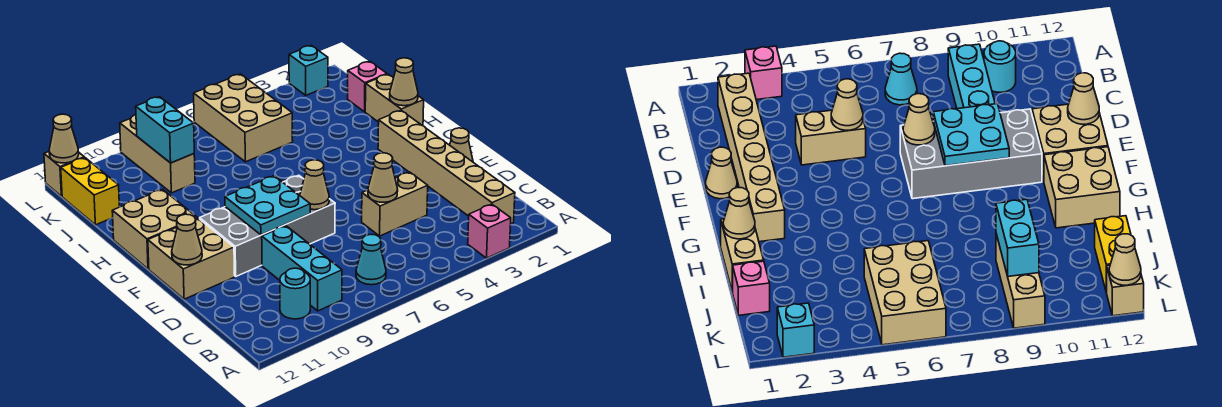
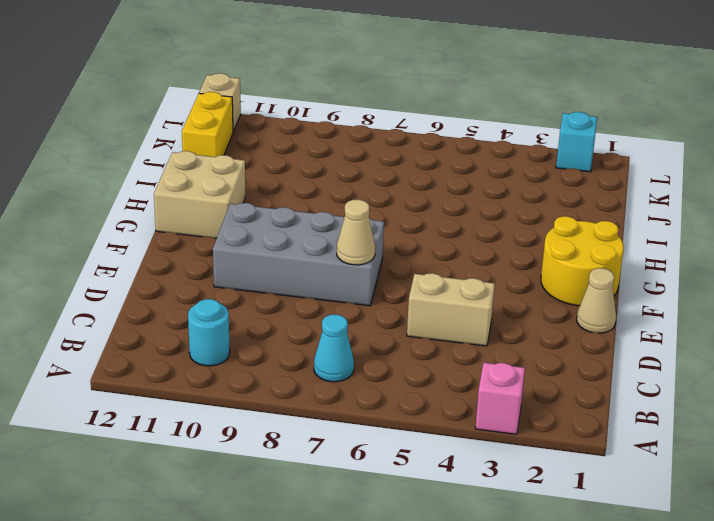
yellow round brick F1:G2 level 1 -> tan brick B2:G2 level 1
none -> cyan brick B9:D9 level 1
none -> tan brick E11:F12 level 1
none -> tan brick H1:I1 level 1

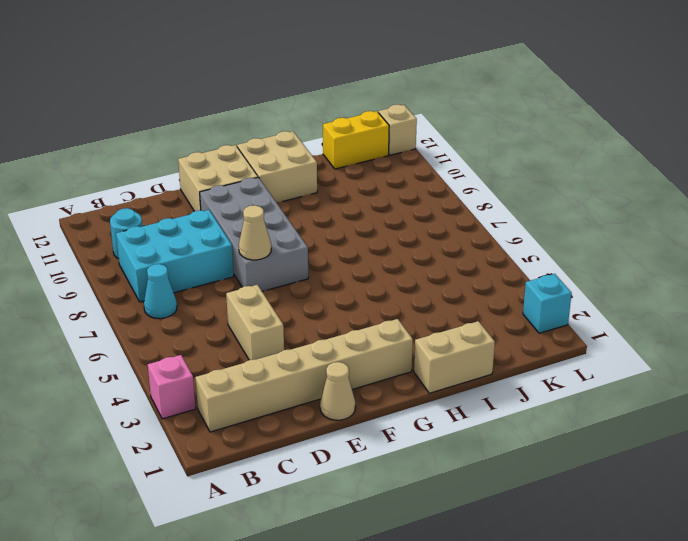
cyan brick B8:D9 level 1 -> cyan brick B9:D9 level 1
none -> pink brick J1 level 1
none -> tan brick J5:L6 level 1
none -> tan brick J9:L9 level 1

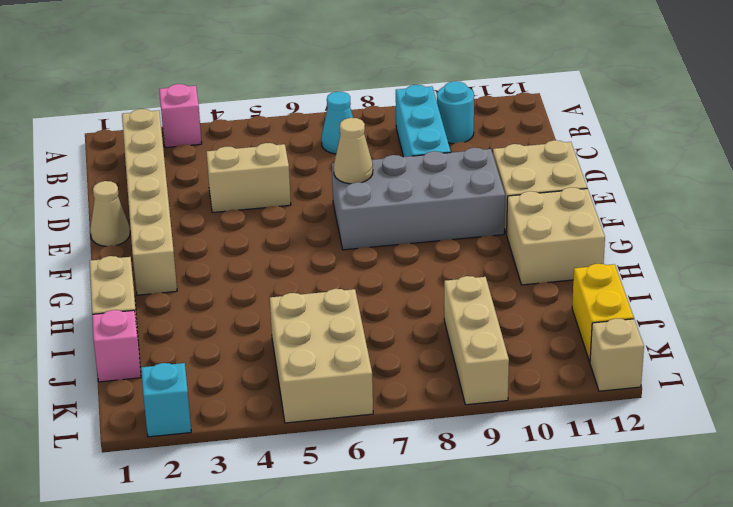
none -> tan cone D5 level 2
none -> cyan plate E8:F9 level 2
none -> tan cone E12 level 2

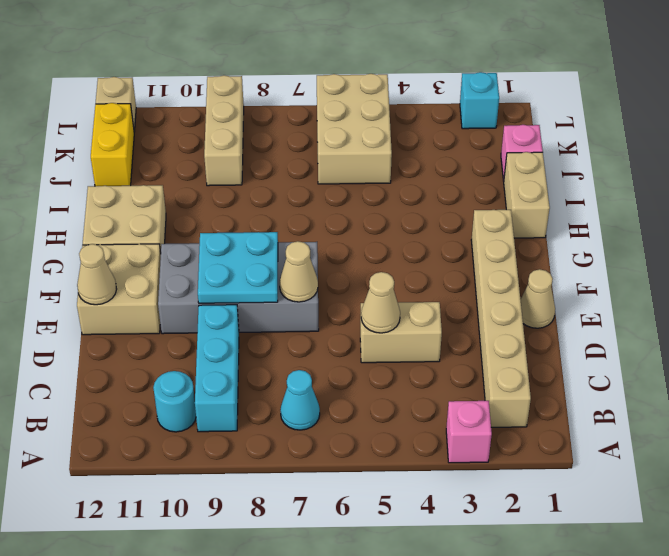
none -> tan cone H1 level 2
none -> cyan brick J9:K9 level 2
none -> tan cone L12 level 2

